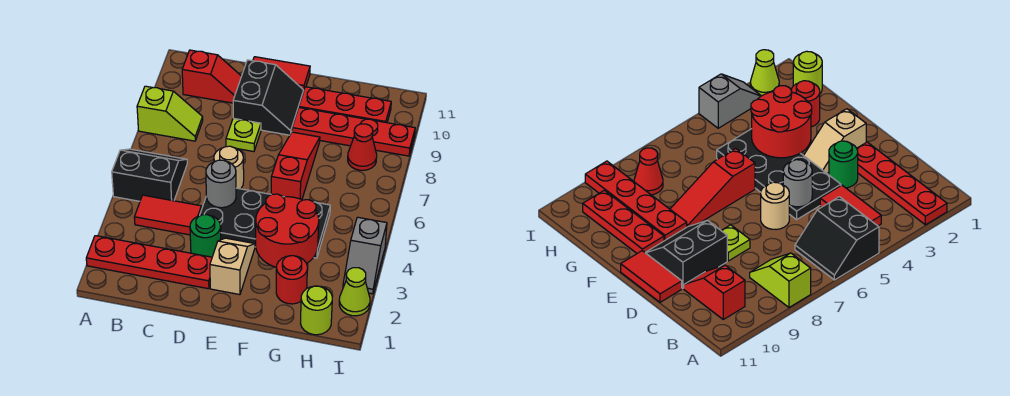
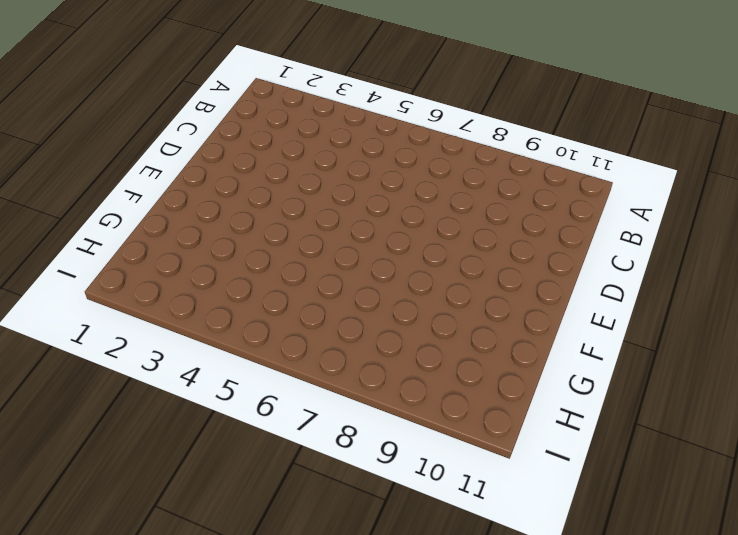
none -> red plate A2:D2 level 1
none -> black slope A5:B6 level 1 top 5
none -> lime slope A8:B8 level 1 top A

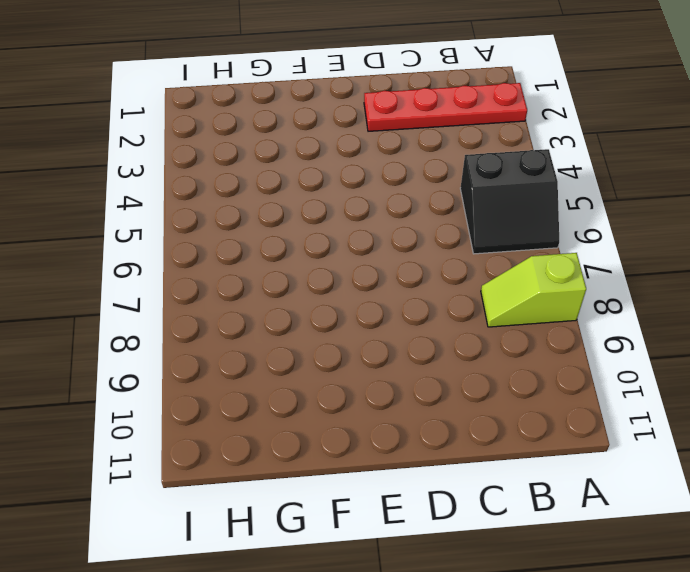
none -> red tile B4:C4 level 1
none -> red slope B10:C10 level 1 top B
none -> green round brick D3 level 1

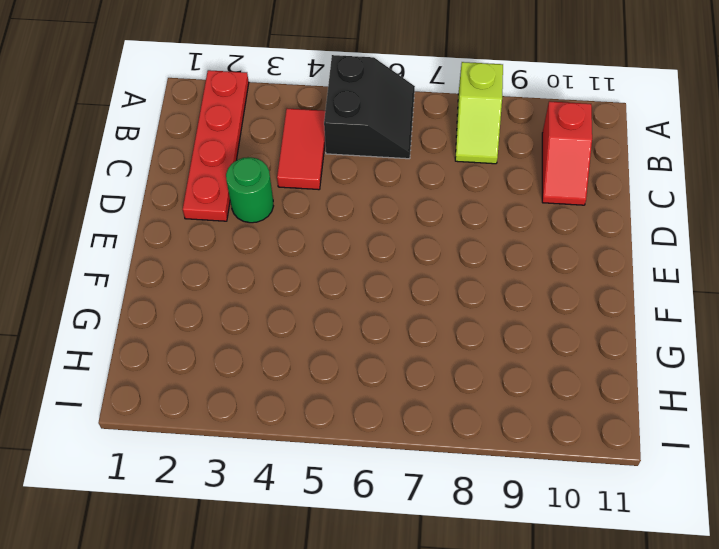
none -> black plate D4:G5 level 1
none -> tan round brick D6 level 1
none -> lime plate D8 level 1

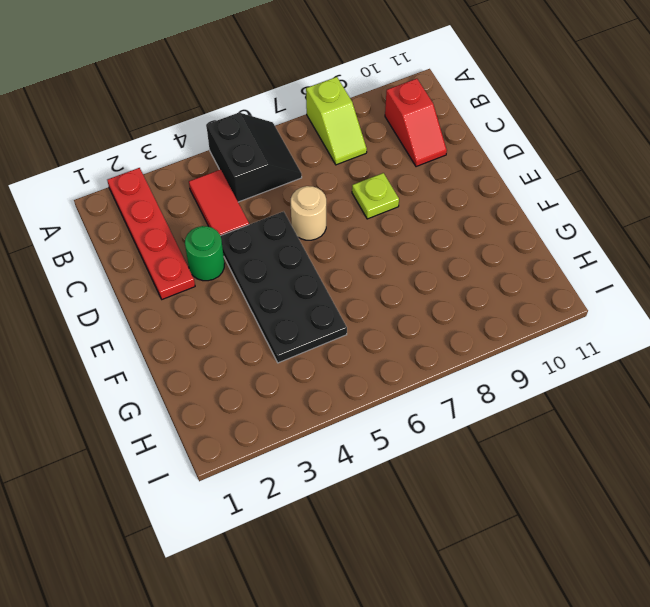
none -> black slope D9:E10 level 1 top D
none -> red tile D11:E11 level 1
none -> tan slope E2:E3 level 1 top 2

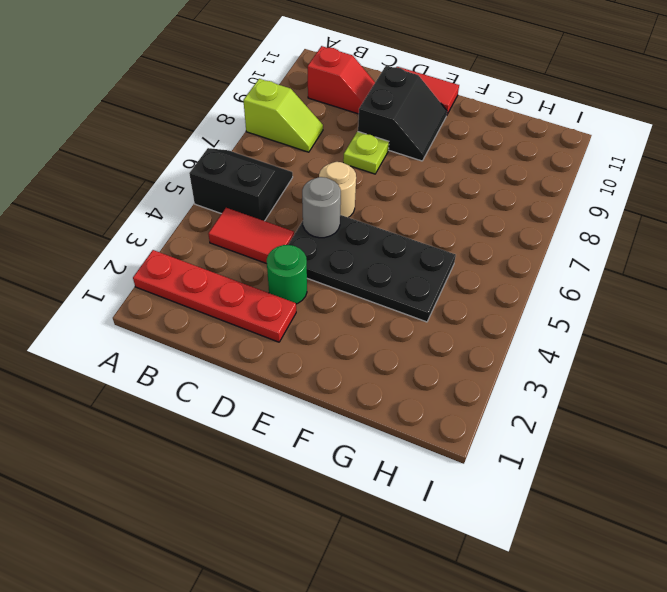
none -> tan slope E2:E3 level 1 top 2
none -> red slope F6:F8 level 1 top 6
none -> red plate F9:I9 level 1

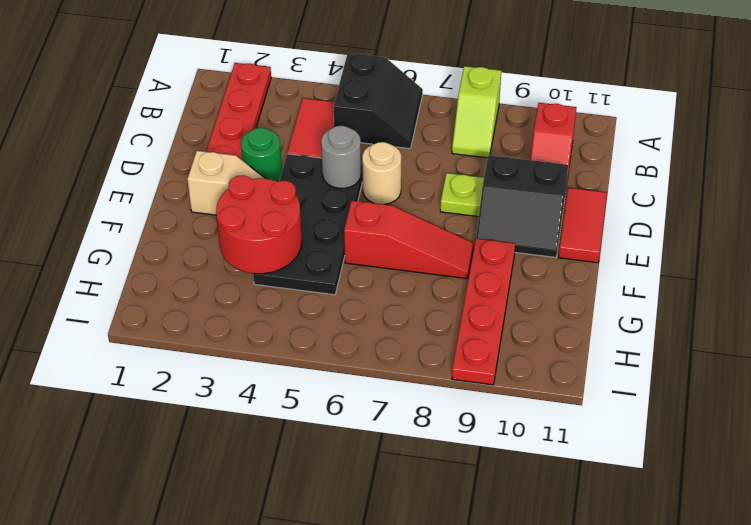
none -> red plate F10:H10 level 1
none -> red round brick G2 level 1
none -> lime round brick H1 level 1

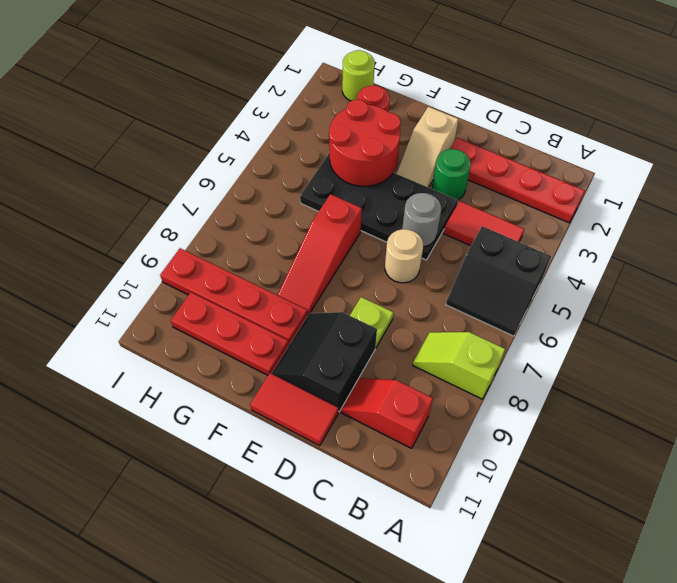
none -> red cone H8 level 1
none -> lime cone I2 level 1
none -> grey slope I3:I4 level 1 top 4

